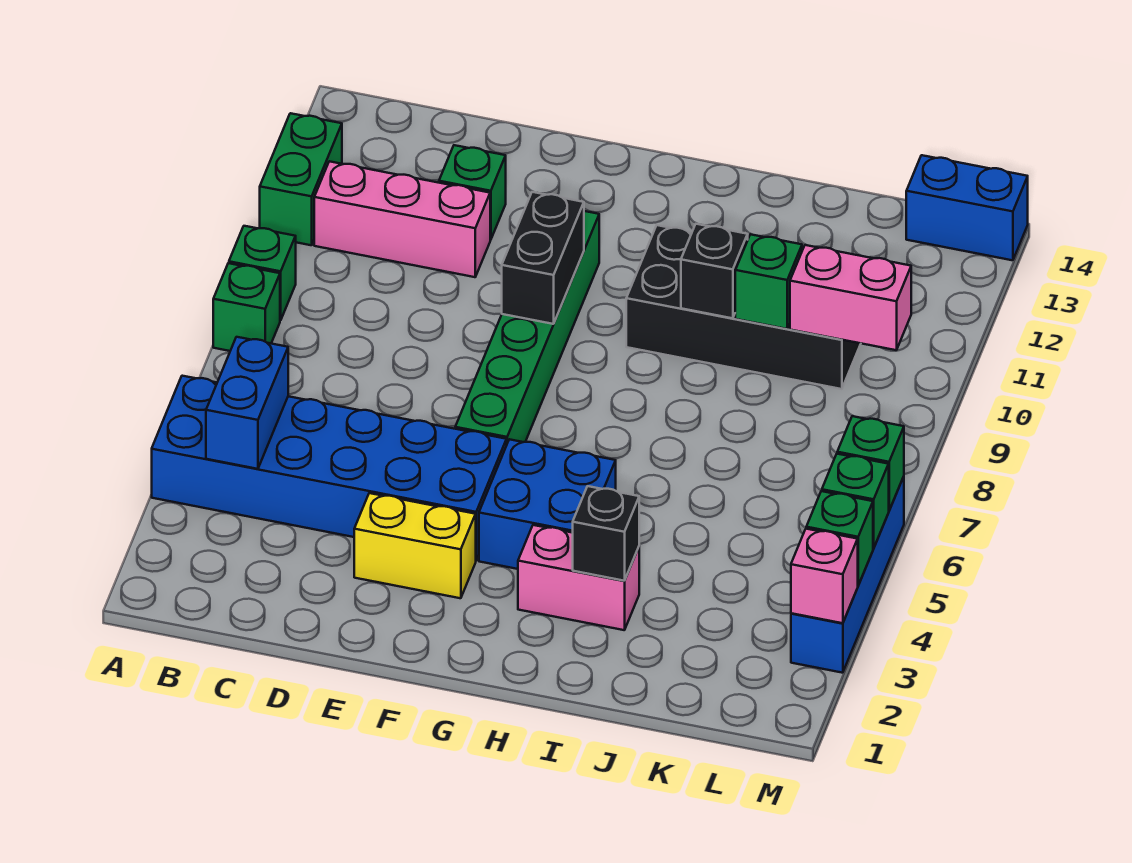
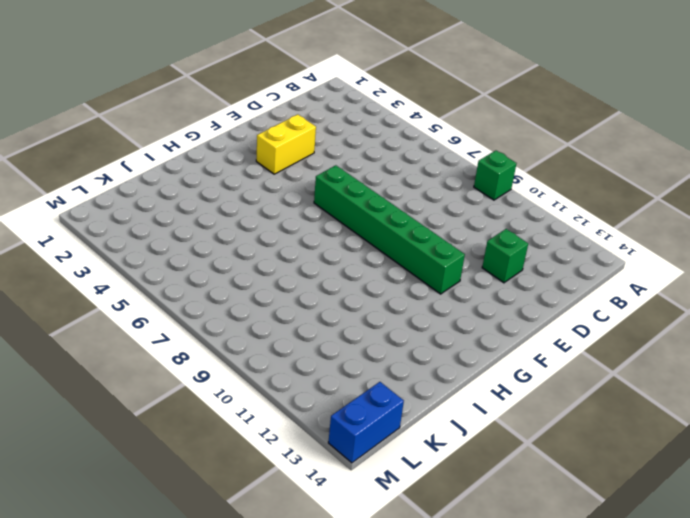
none -> blue brick A4:F5 level 1
none -> green brick A8 level 1
none -> green brick A11:A12 level 1

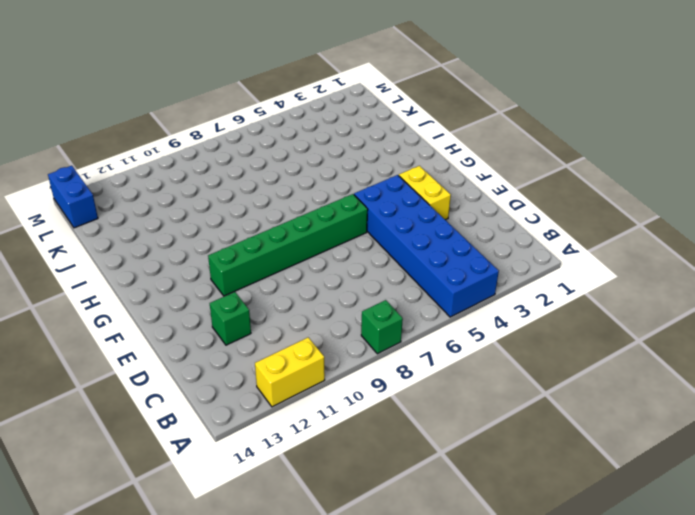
yellow brick A11:A12 level 1 -> green brick A11:A12 level 1
none -> green brick A9 level 1
none -> pink brick B11:D11 level 1
none -> blue brick G4:H5 level 1

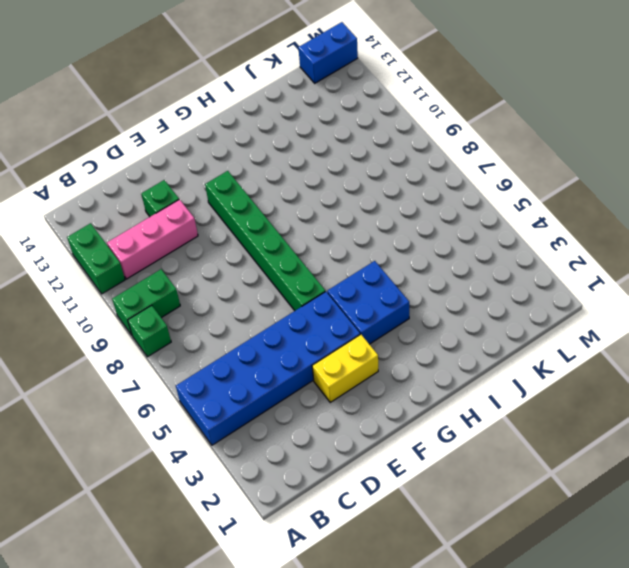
green brick A9:B9 level 1 -> green brick A9 level 1
none -> pink brick H3:I3 level 1
none -> black brick H10:K11 level 1
none -> blue brick M3:M6 level 1

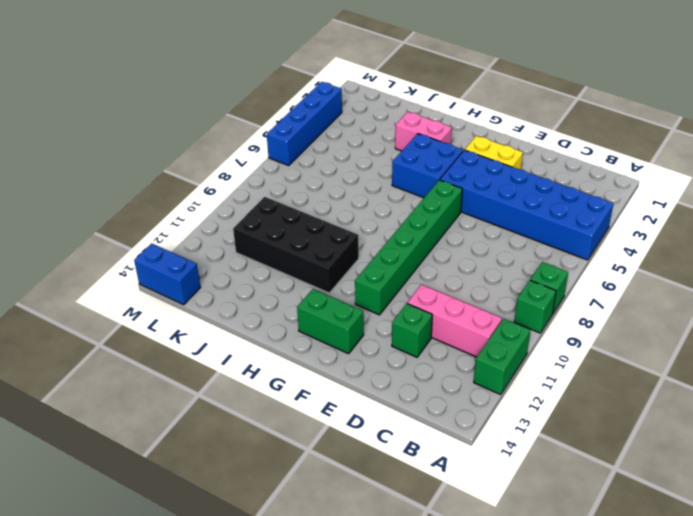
green brick F13:G13 level 1 -> none
none -> blue brick B4:B5 level 2
none -> black brick F9:F10 level 2
none -> black brick I3 level 2

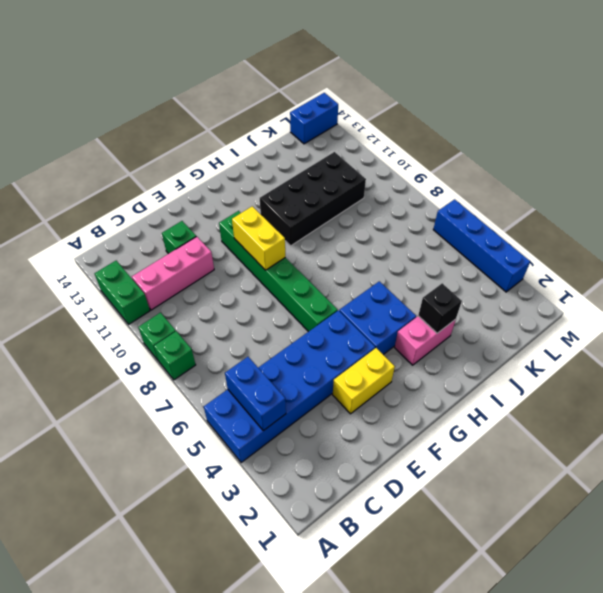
yellow brick F9:F10 level 2 -> black brick F9:F10 level 2
none -> black brick I10 level 2
none -> green brick J10 level 2
none -> pink brick K10:L10 level 2

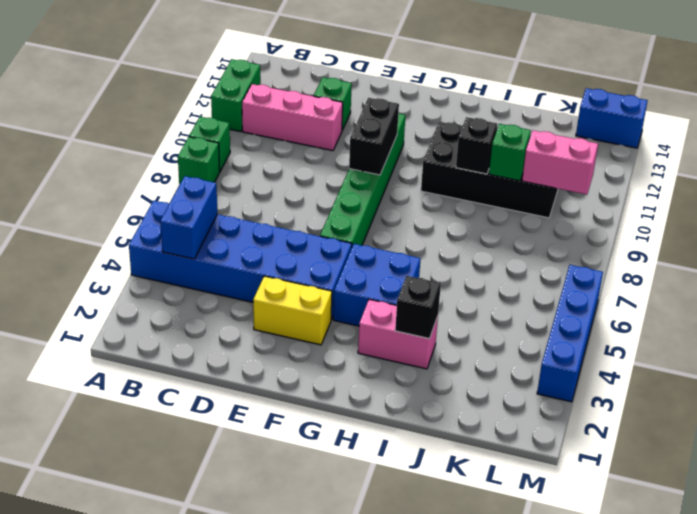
none -> pink brick M3 level 2
none -> green brick M4 level 2
none -> green brick M5 level 2

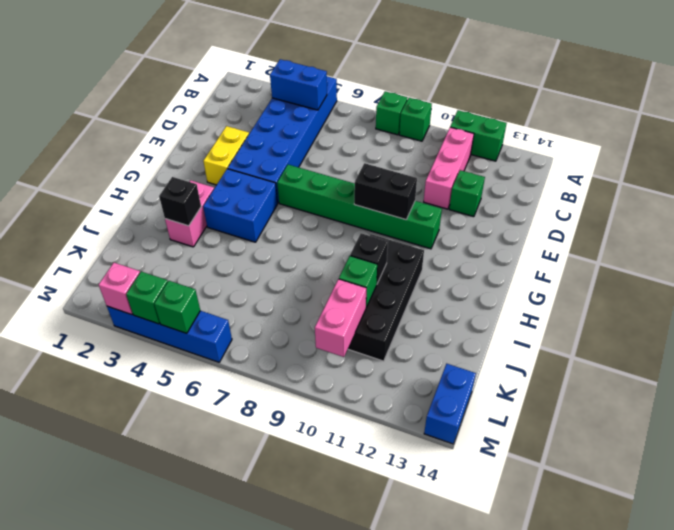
none -> green brick M6 level 2

